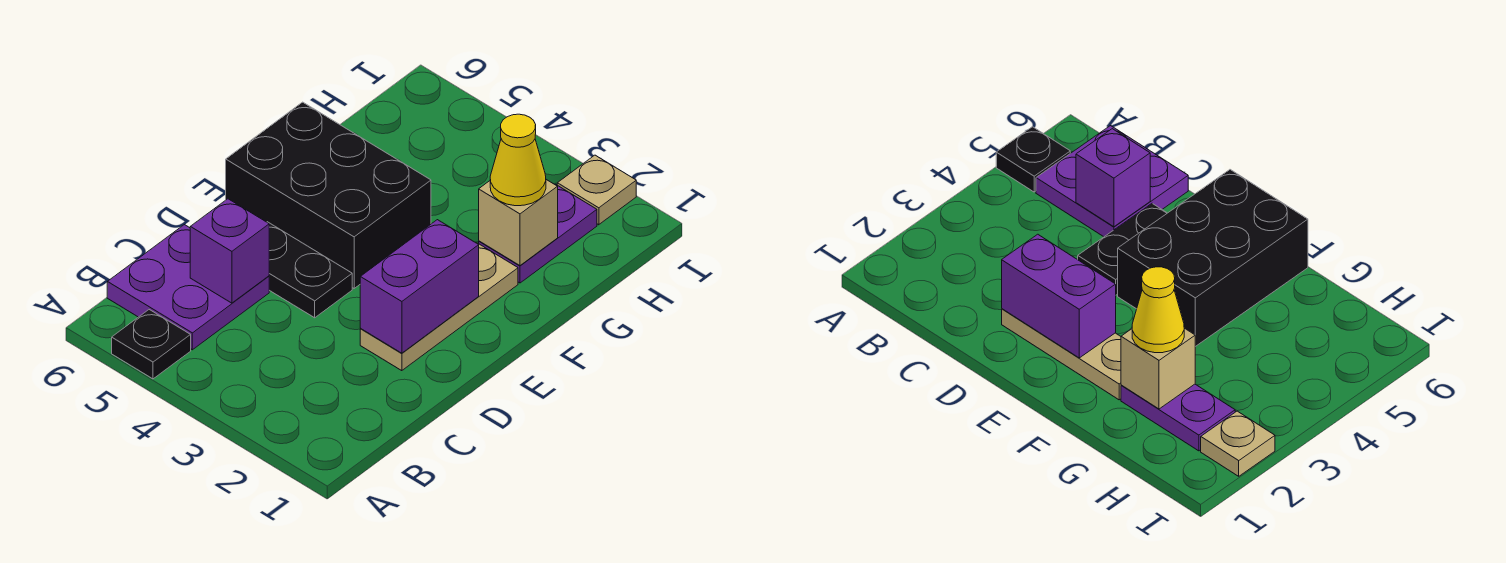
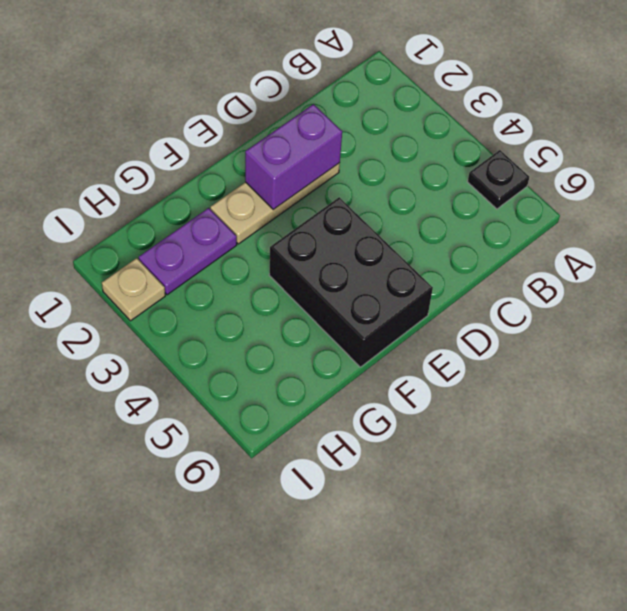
none -> purple plate B5:C6 level 1
none -> black plate D4:D5 level 1

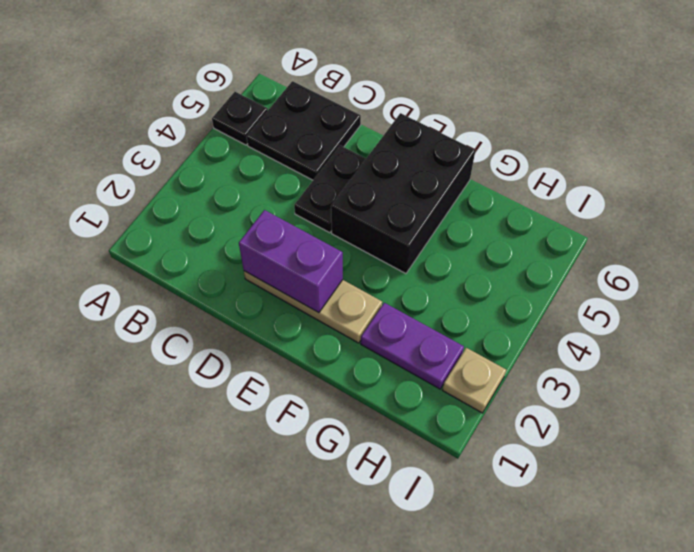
black plate B5:C6 level 1 -> purple plate B5:C6 level 1
none -> purple brick C5 level 2
none -> tan brick G2 level 2

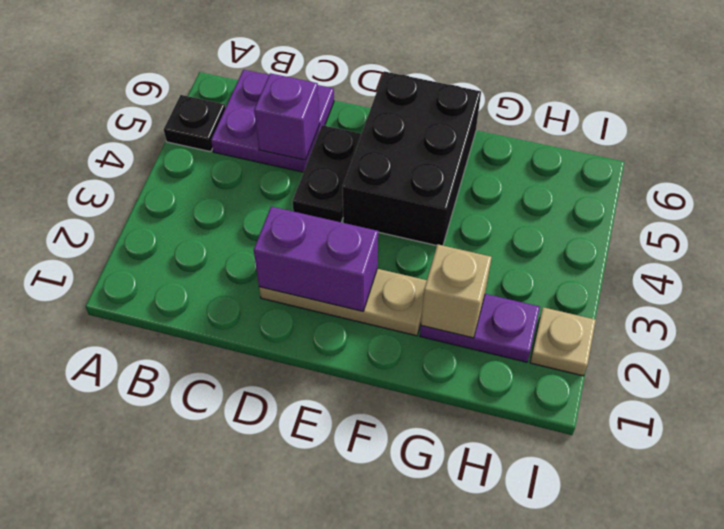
none -> yellow cone G2 level 3

